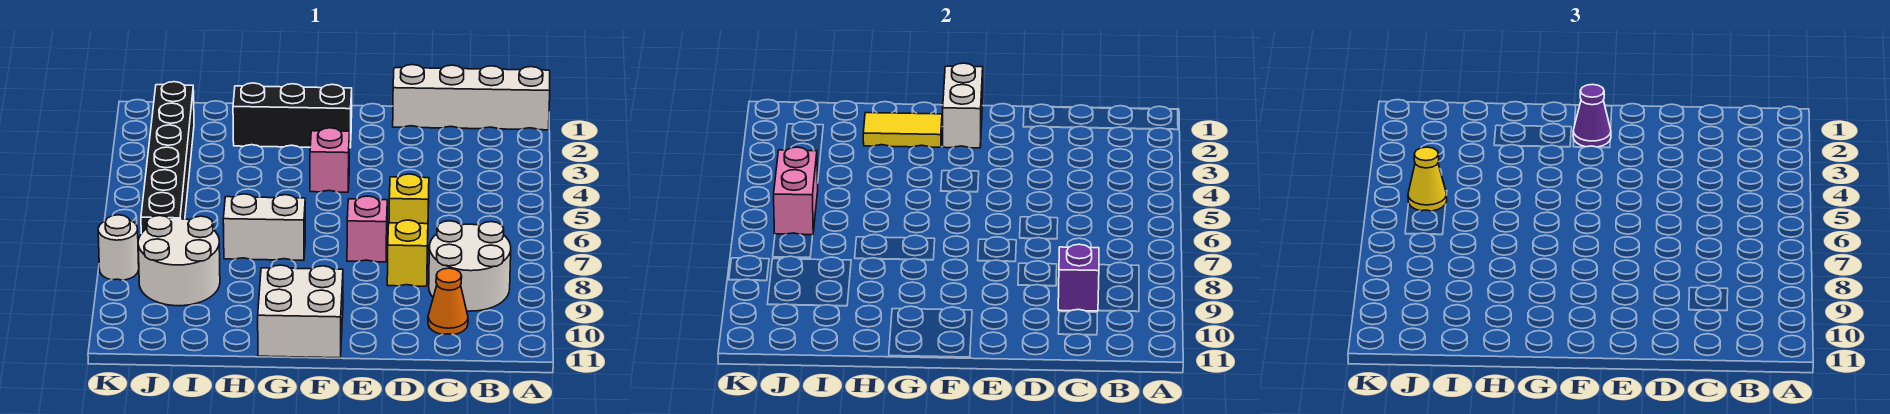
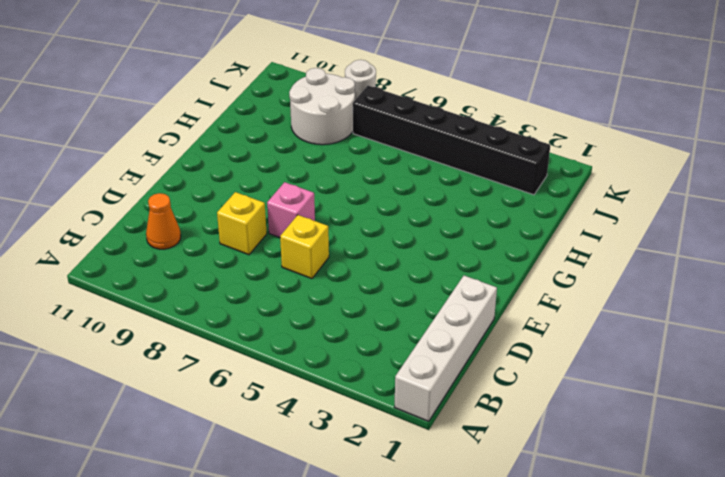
none -> white round brick B8:C9 level 1
none -> black brick F2:H2 level 1
none -> pink brick F4 level 1

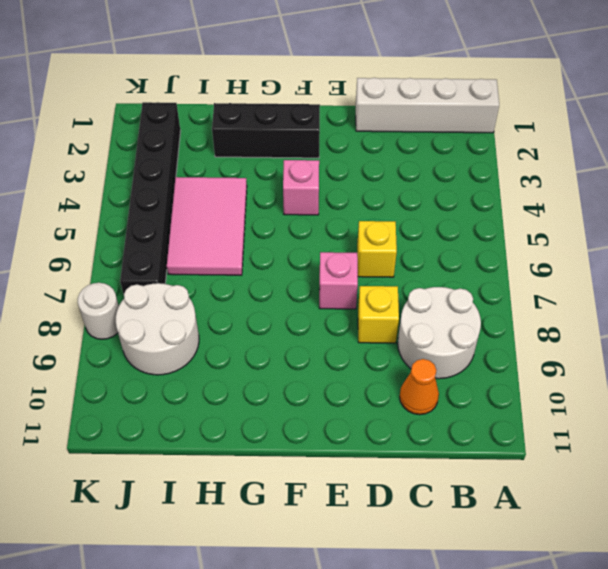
pink tile H4:I6 level 1 -> none
none -> white brick F10:G11 level 1
none -> white brick G7:H7 level 1
none -> purple brick C9 level 2

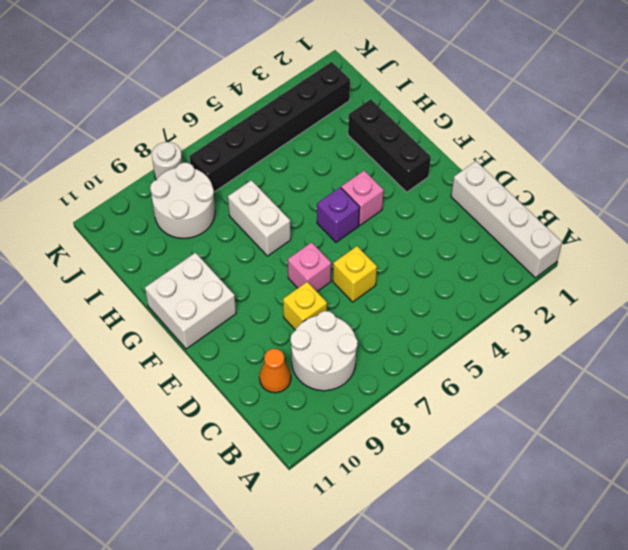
purple brick F5 level 1 -> purple brick C9 level 2
none -> white brick F1:F2 level 2
none -> yellow tile G2:H2 level 2
none -> pink brick J5:J6 level 2

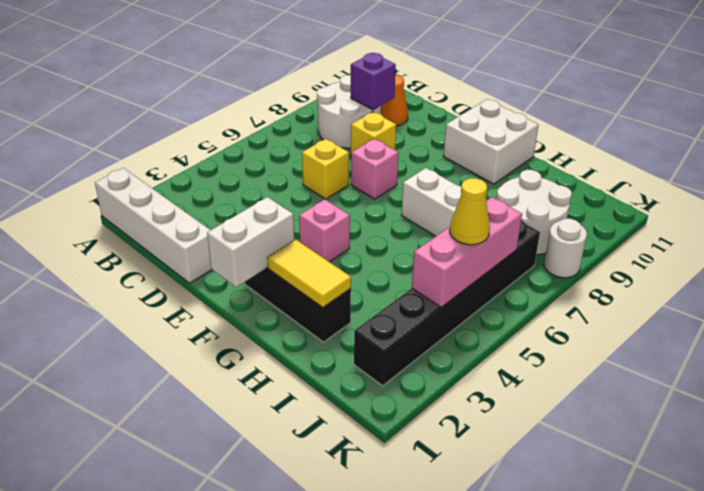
pink brick J4:J6 level 2 -> pink brick J5:J6 level 2
none -> purple cone F2 level 3

